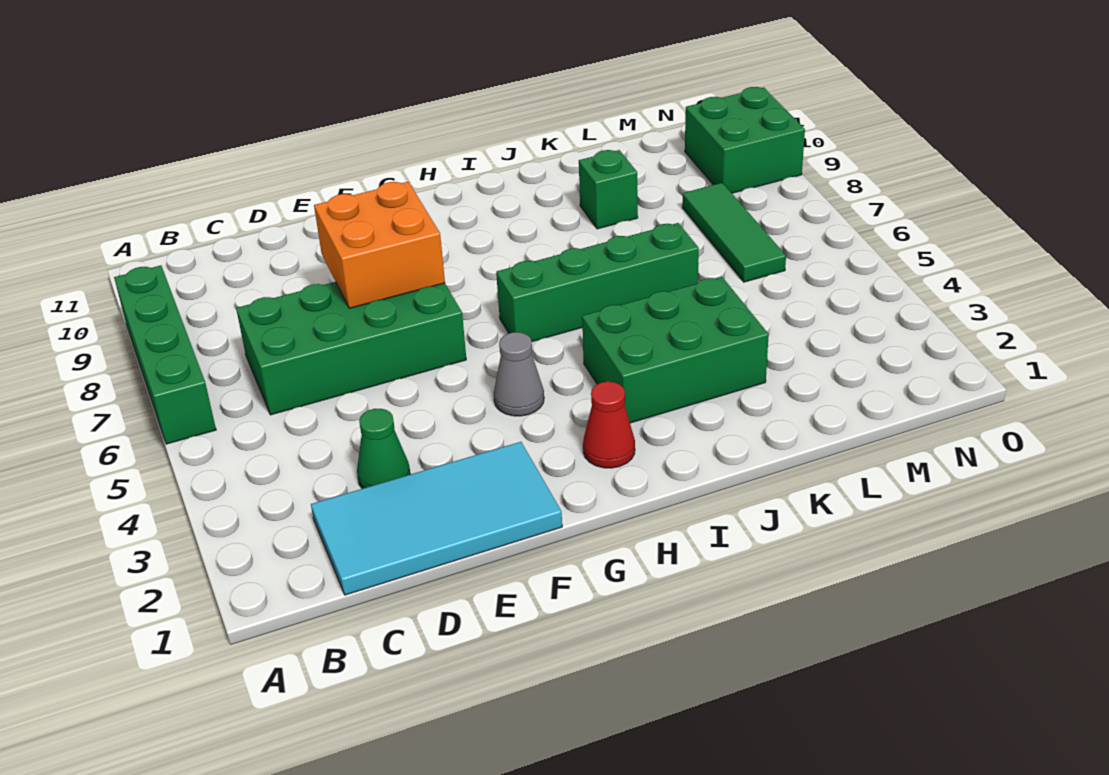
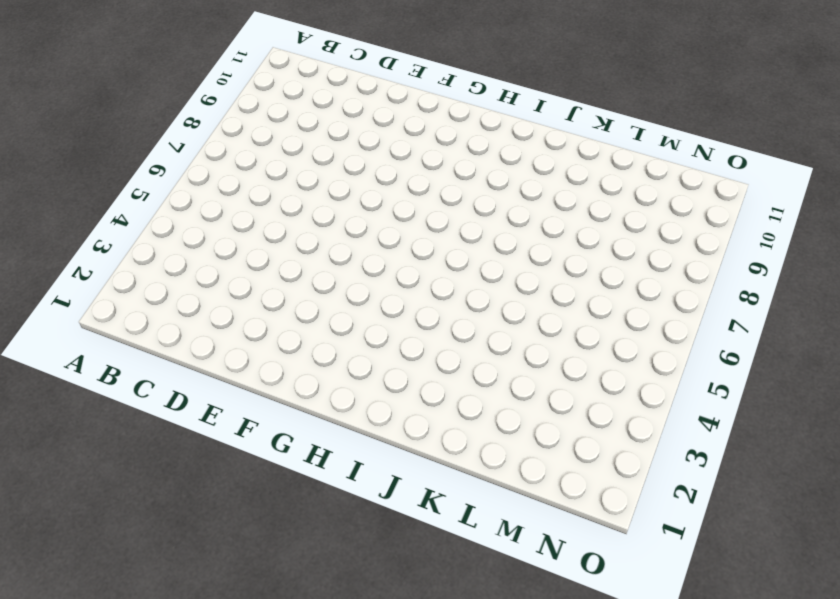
none -> green brick A6:A9 level 1
none -> cyan tile C1:F2 level 1
none -> green brick C6:F7 level 1

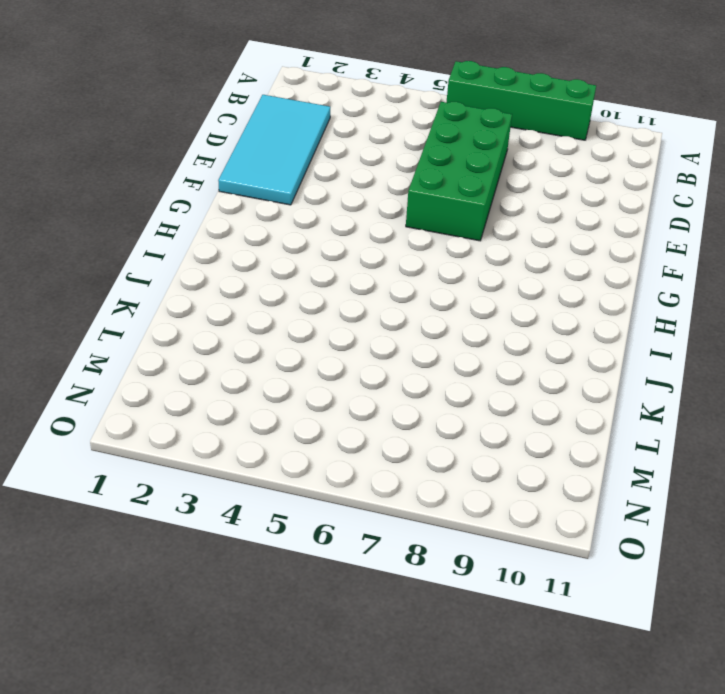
none -> green cone D3 level 1
none -> grey cone G4 level 1
none -> red cone H2 level 1

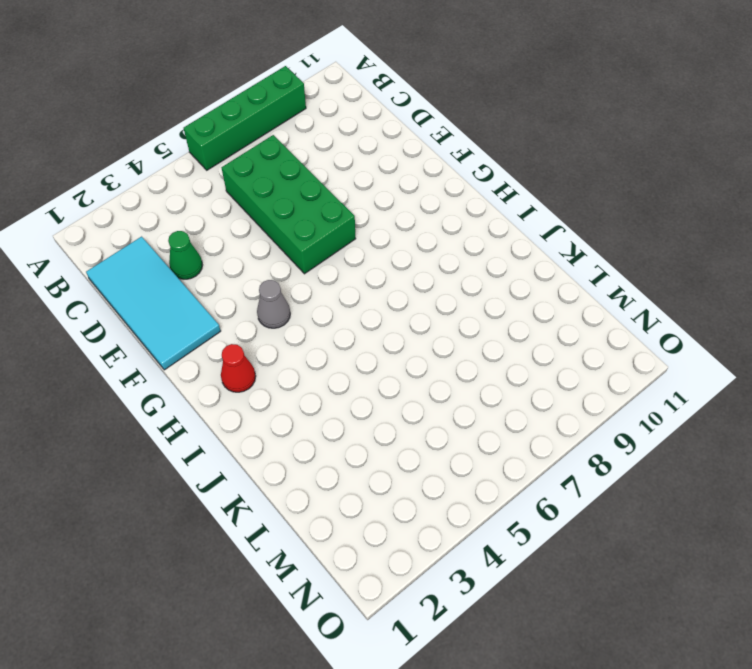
none -> green brick H6:K6 level 1
none -> green brick I3:K4 level 1
none -> green brick K9 level 1

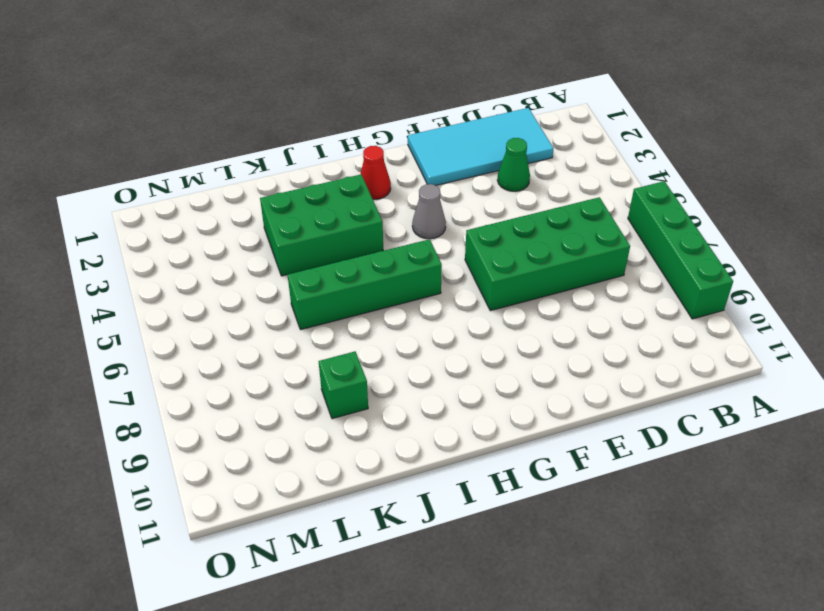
none -> green tile M6:M8 level 1
none -> green brick N9:O10 level 1
none -> orange brick E7:F8 level 2

